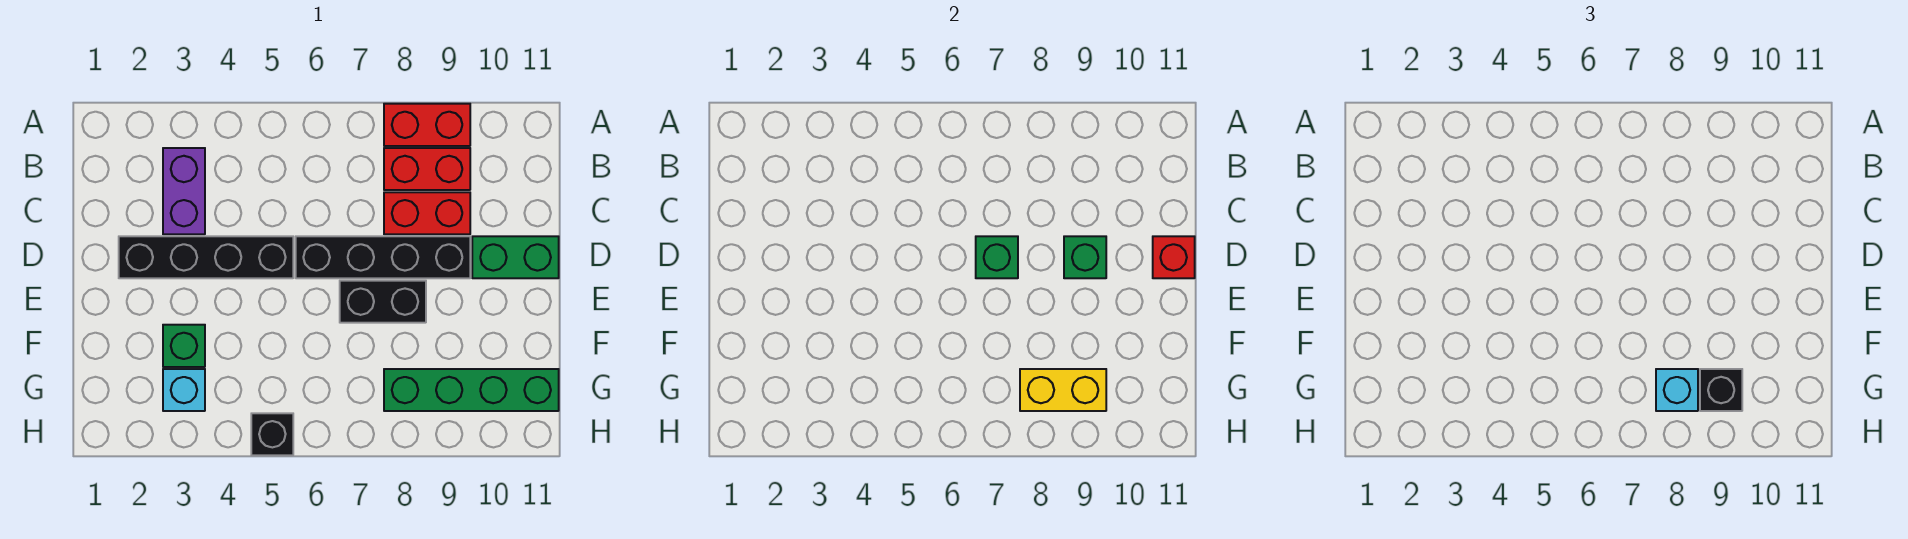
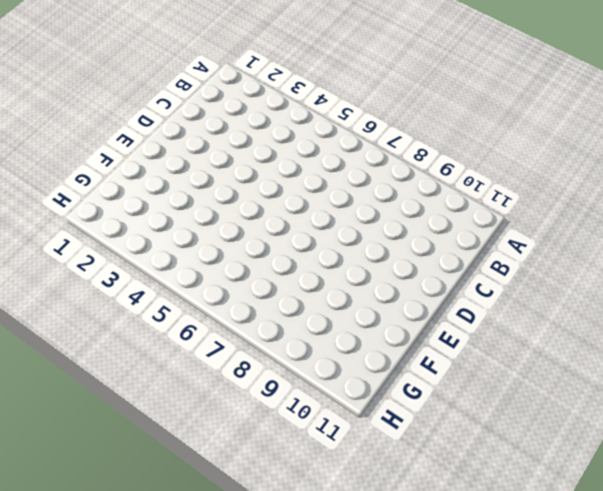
none -> red brick A8:A9 level 1
none -> purple brick B3:C3 level 1
none -> red brick B8:B9 level 1

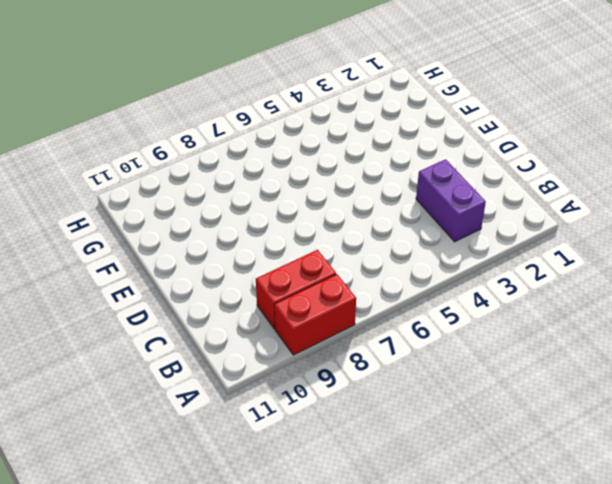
none -> red brick C8:C9 level 1
none -> black brick D2:D5 level 1
none -> black brick D6:D9 level 1

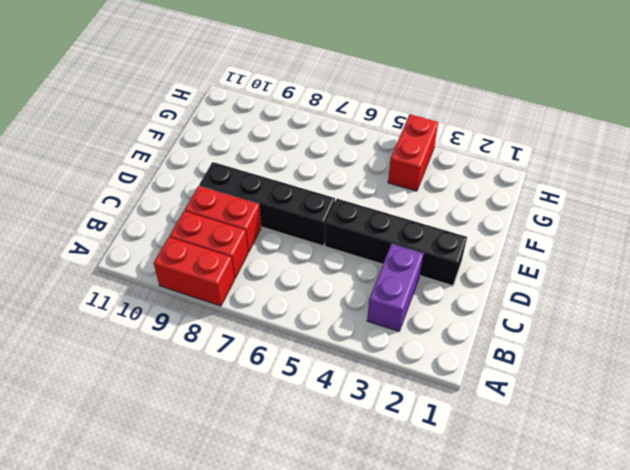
red brick G4:H4 level 1 -> none
none -> green brick D10:D11 level 1
none -> black brick E7:E8 level 1
none -> green brick F3 level 1

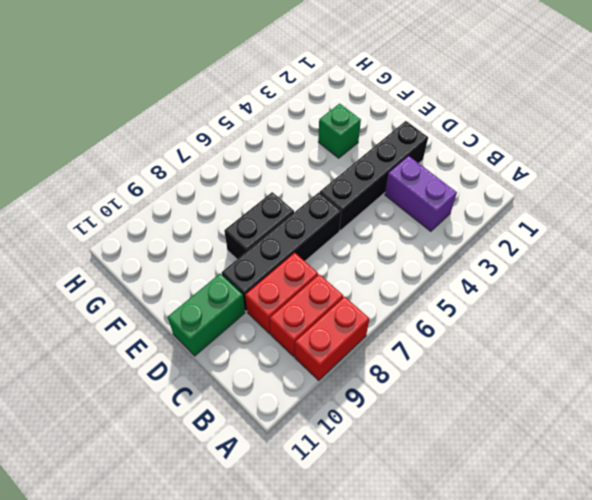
none -> cyan brick G3 level 1
none -> green brick G8:G11 level 1
none -> black brick H5 level 1

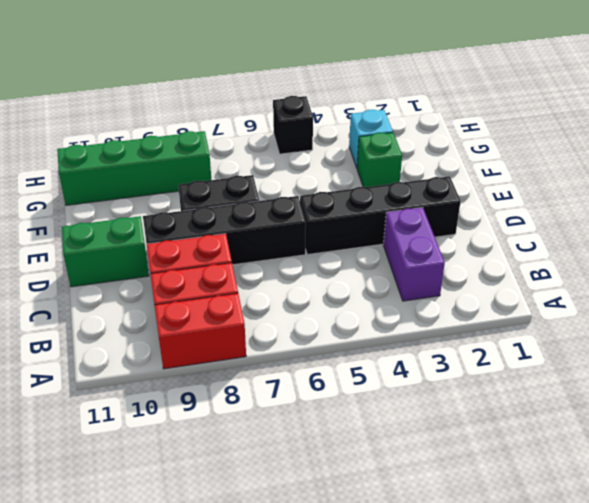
none -> green brick D7 level 2
none -> green brick D9 level 2
none -> red brick D11 level 2

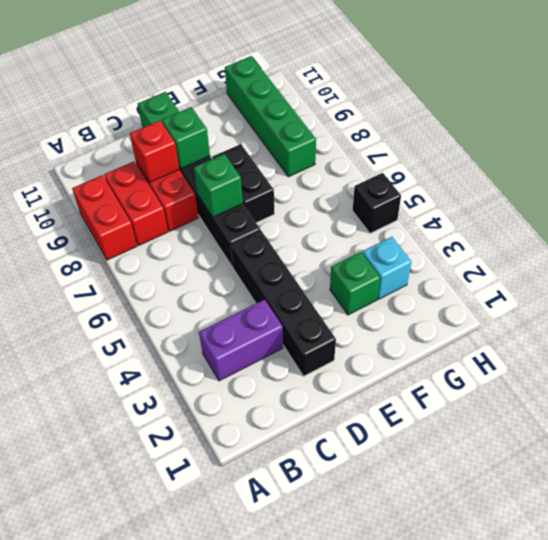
red brick C9 level 2 -> red brick D11 level 2
none -> yellow brick G8:G9 level 2
none -> cyan brick G8 level 3
none -> black brick G9 level 3

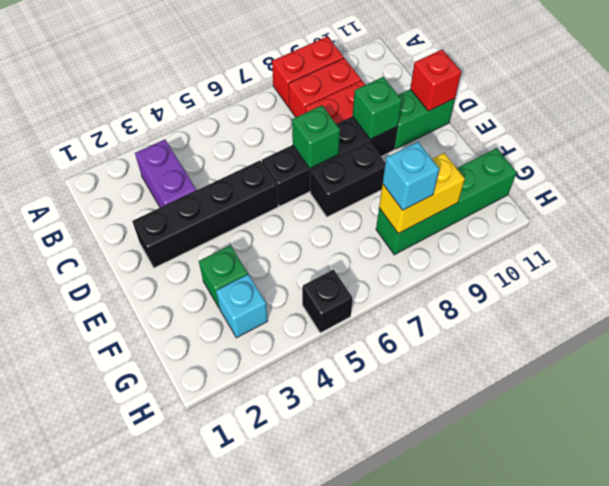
none -> black brick G9 level 3

